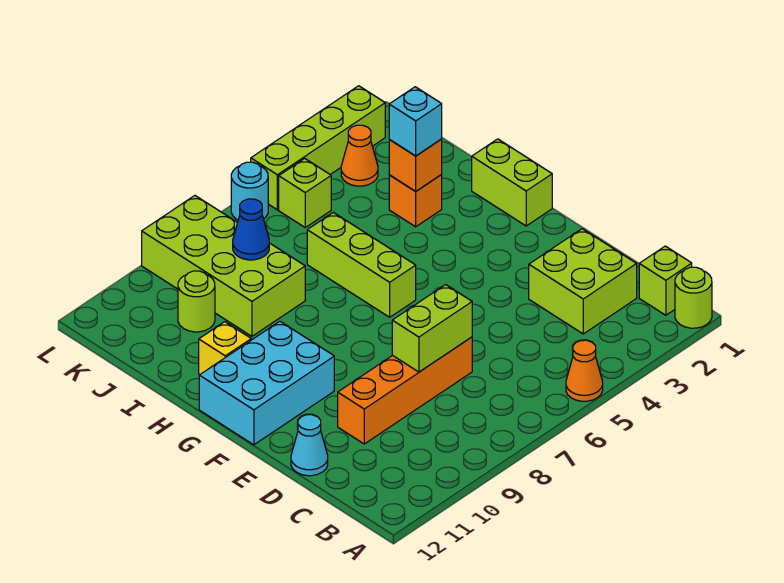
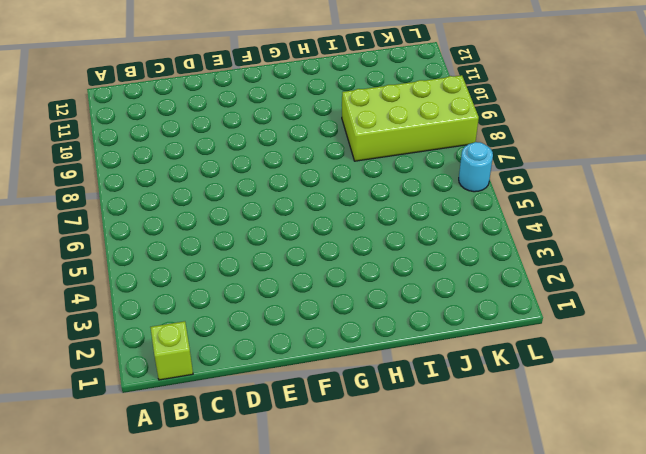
none -> lime round brick A1 level 1
none -> orange cone A5 level 1
none -> lime brick C2:D3 level 1

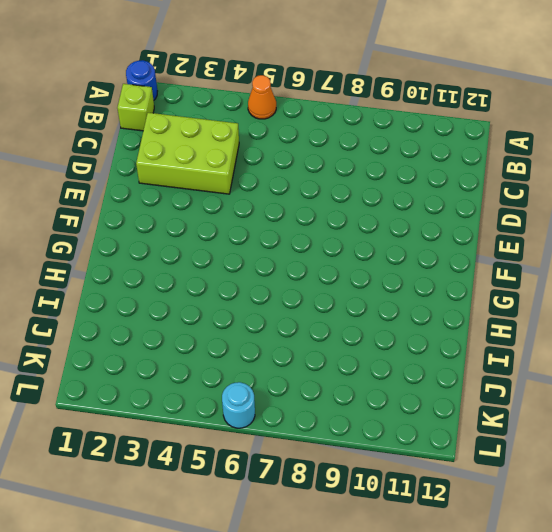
blue round brick A1 level 1 -> lime round brick A1 level 1
lime brick C2:D4 level 1 -> lime brick C2:D3 level 1
none -> orange brick D7:D10 level 1
none -> cyan cone D12 level 1
none -> cyan brick F10:G12 level 1

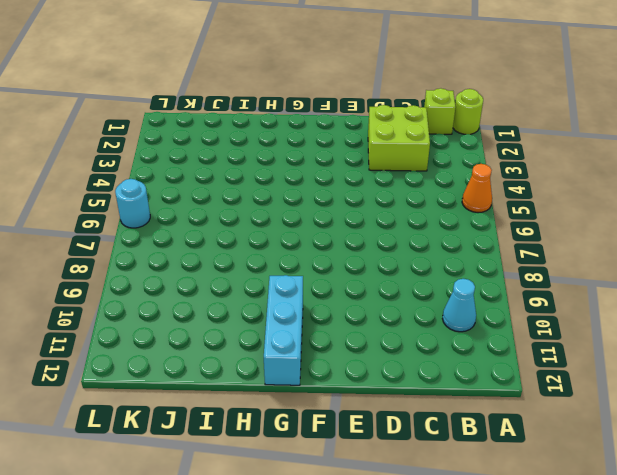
cyan cone B10 level 1 -> cyan cone D12 level 1
cyan brick G10:G12 level 1 -> cyan brick F10:G12 level 1
none -> orange brick D7:D10 level 1
none -> lime brick G1:H1 level 1
none -> lime brick G6:I6 level 1

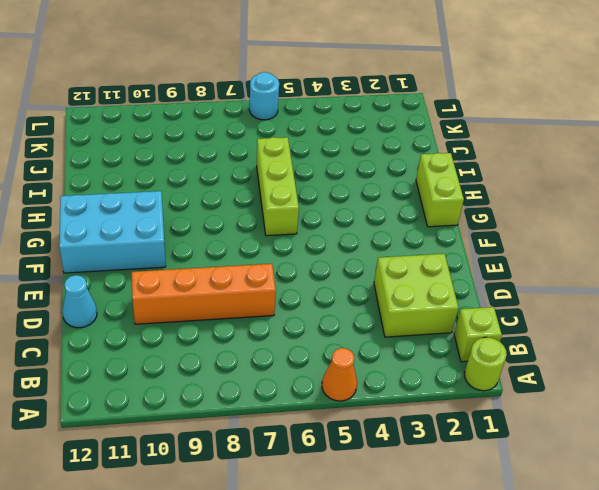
none -> yellow brick H11 level 1
none -> orange brick I3 level 1
none -> lime brick I8:L9 level 1

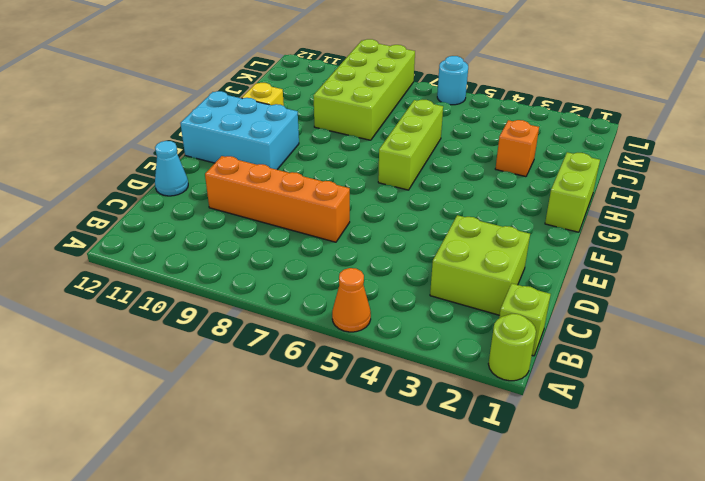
none -> lime round brick J10 level 1
none -> orange cone K3 level 1
none -> lime brick K5 level 1

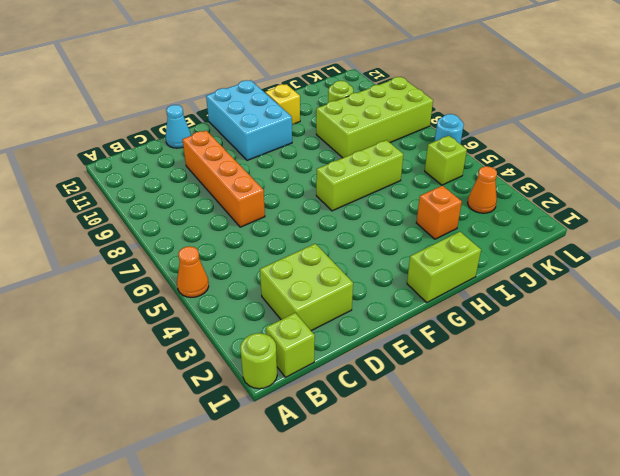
none -> lime brick L2:L5 level 1
none -> lime brick D7:D8 level 2
none -> orange brick I3 level 2

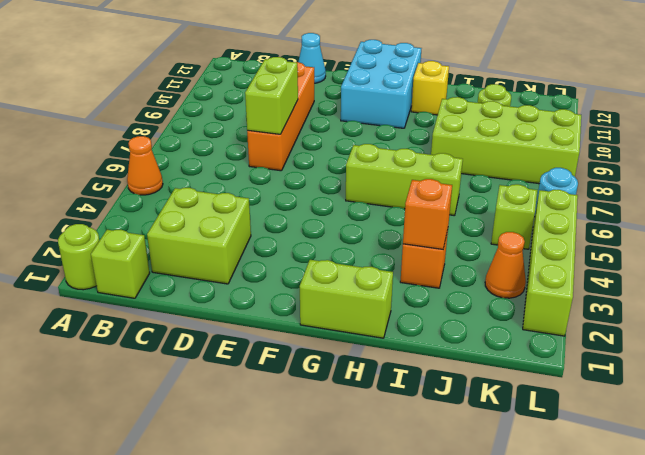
none -> blue cone J8 level 2
none -> cyan brick I3 level 3

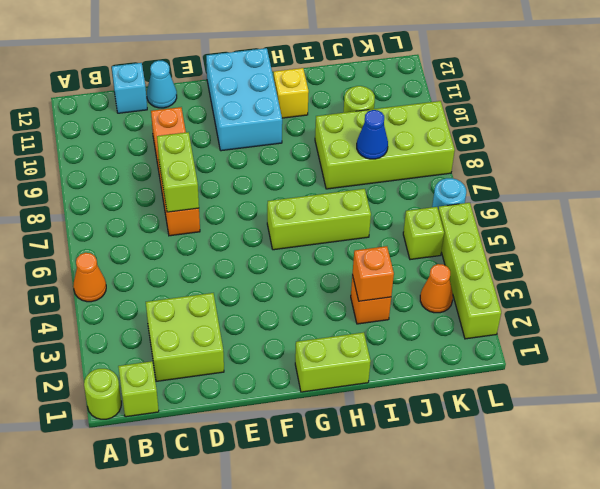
cyan brick C12 level 1 -> cyan brick I3 level 3

